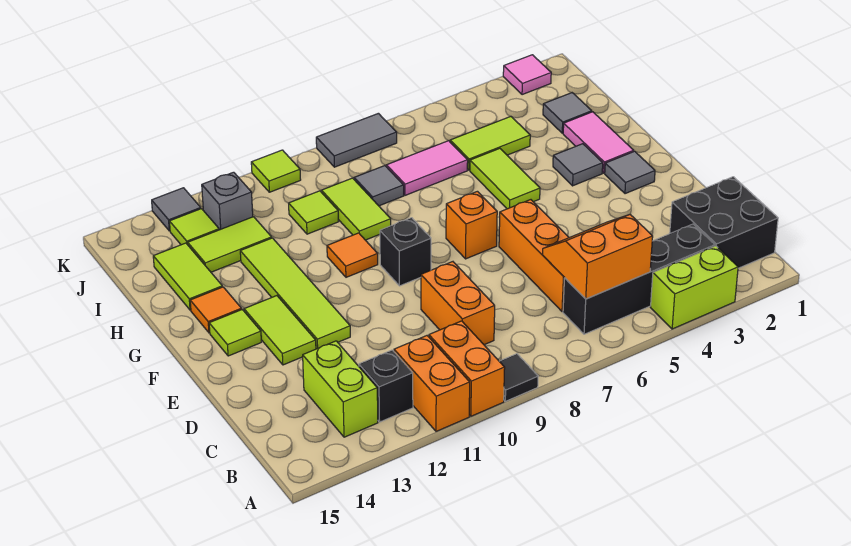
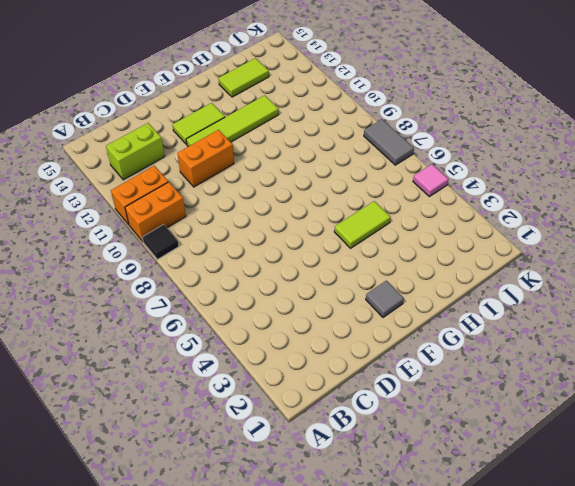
orange brick D11:E11 level 1 -> orange brick C9:D9 level 1
pink tile K5 level 1 -> pink tile K2 level 1
none -> lime brick A3:A4 level 1
none -> black brick B1:C2 level 1
none -> black brick B3:B6 level 1
none -> black brick B12 level 1

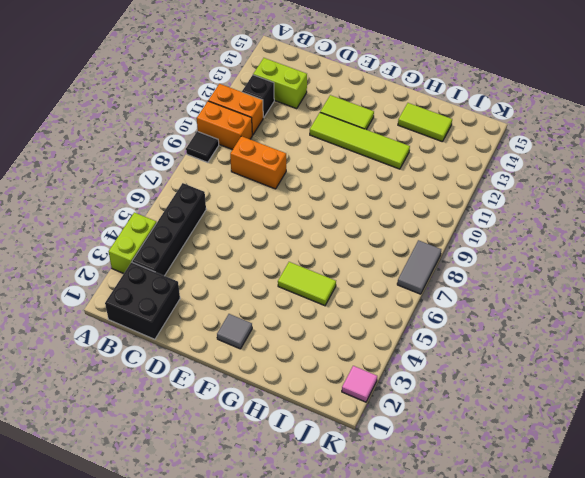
none -> orange brick C6:E6 level 1
none -> orange brick F7 level 1
none -> black brick F9 level 1
none -> lime tile F14 level 1

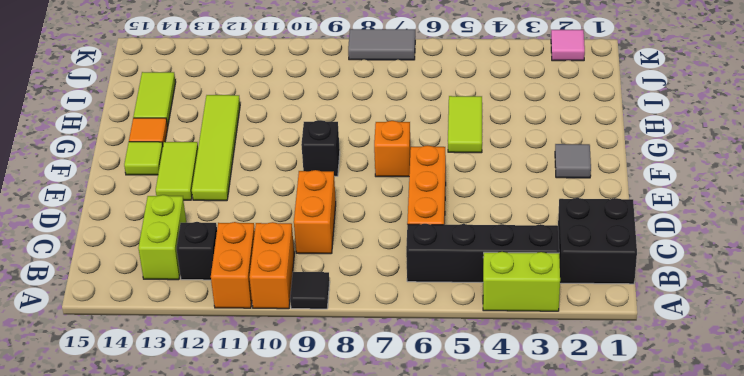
none -> pink tile G2:H2 level 1
none -> grey tile G3 level 1
none -> orange tile G10 level 1
none -> lime tile H9:I9 level 1

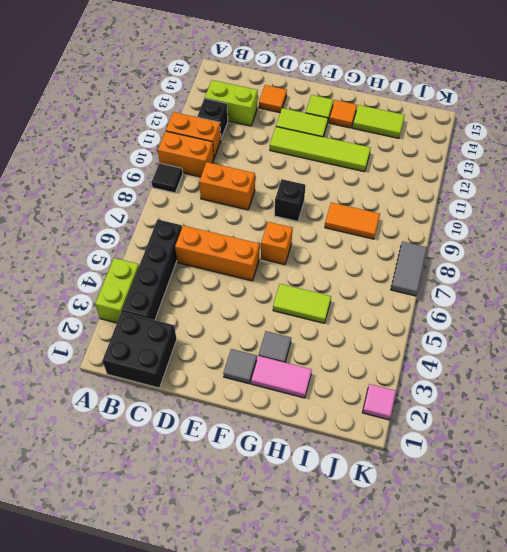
orange tile D14 level 1 -> orange tile G10 level 1
orange tile H9:I9 level 1 -> lime tile H9:I9 level 1
none -> grey tile I2 level 1
none -> lime tile I4:I5 level 1
none -> pink tile I6:I7 level 1
none -> grey tile I8 level 1

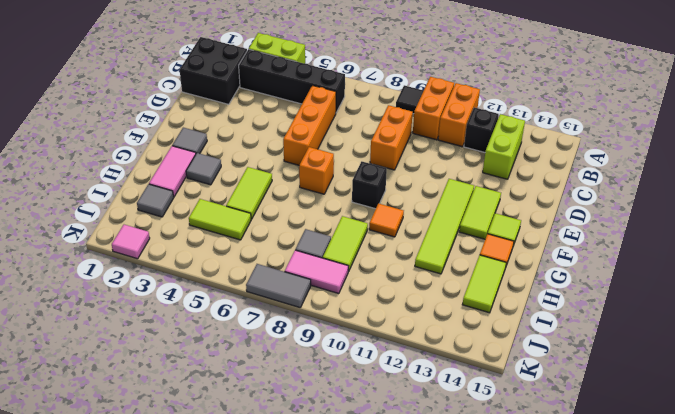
pink tile J8:J9 level 1 -> pink tile I6:I7 level 1
none -> lime tile I10 level 1
none -> lime tile I12:I13 level 1
none -> grey brick J12 level 1
none -> lime tile J13 level 1

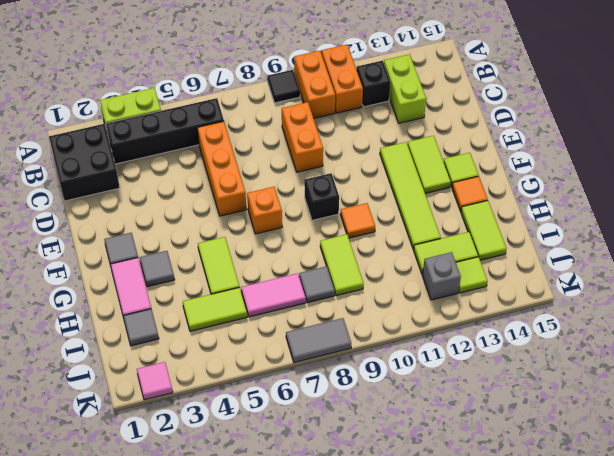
none -> lime tile I10 level 1
none -> lime tile K10 level 1
none -> grey tile K13 level 1
none -> orange slope B5:C6 level 2 top B

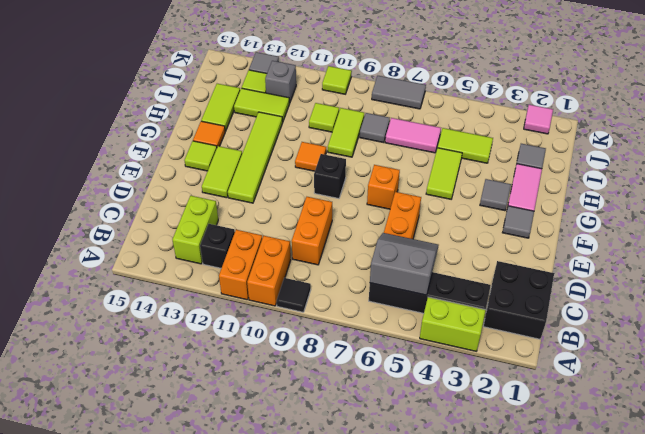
grey slope B5:C6 level 2 top B -> orange slope B5:C6 level 2 top B

